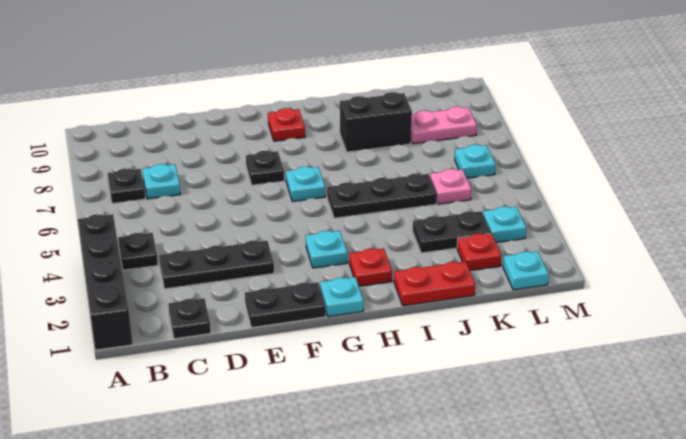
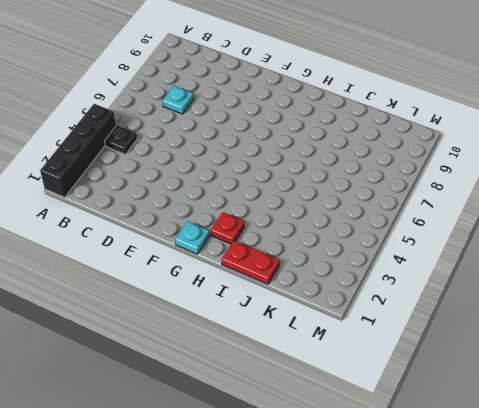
none -> black plate B7 level 1
none -> black plate C1 level 1
none -> black plate C3:E3 level 1

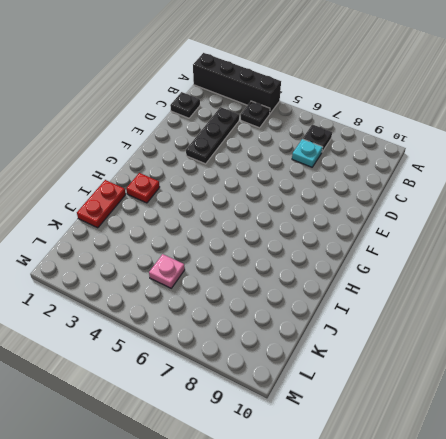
none -> black plate E1:F1 level 1
none -> black plate F7 level 1
none -> cyan plate G1 level 1

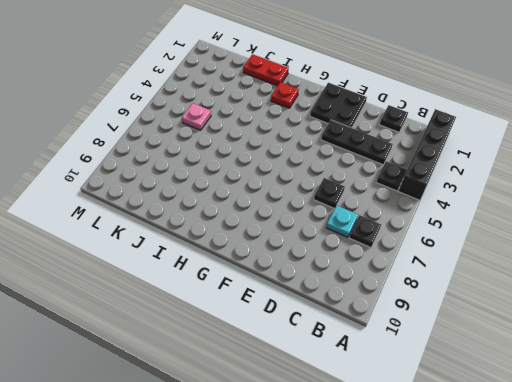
black plate D6 level 1 -> black plate F7 level 1
black plate E1:F2 level 1 -> black plate E1:F1 level 1
none -> cyan plate G1 level 1
none -> cyan plate G3 level 1
none -> cyan plate G6 level 1

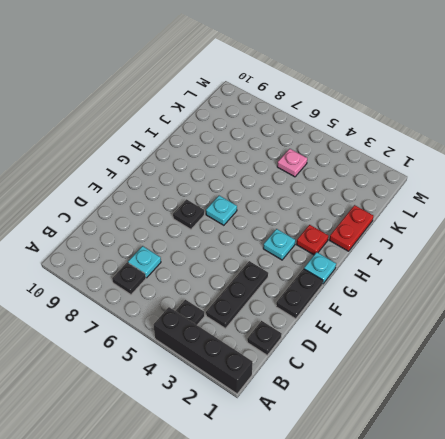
none -> red plate G9 level 1
none -> black plate H5:J5 level 1
none -> black brick I8:J8 level 1

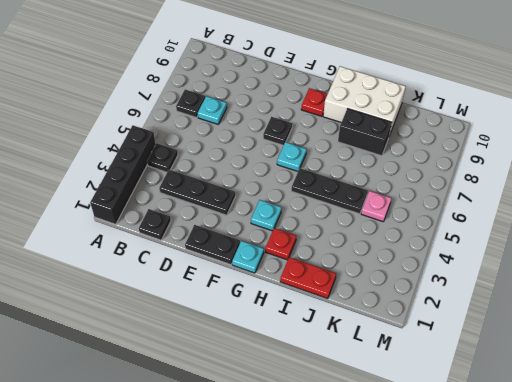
white brick H9:J10 level 1 -> none
none -> black plate J3:K3 level 1
none -> red plate K2 level 1
none -> pink plate K8:L8 level 1

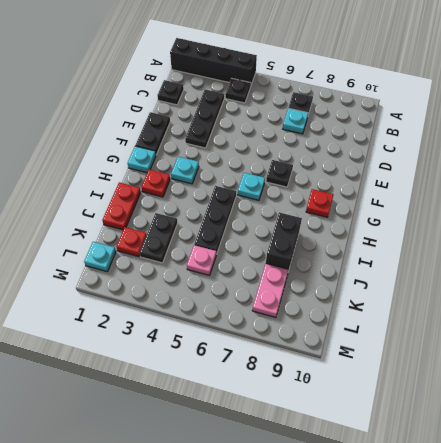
none -> cyan plate L3 level 1
none -> cyan plate L6 level 1

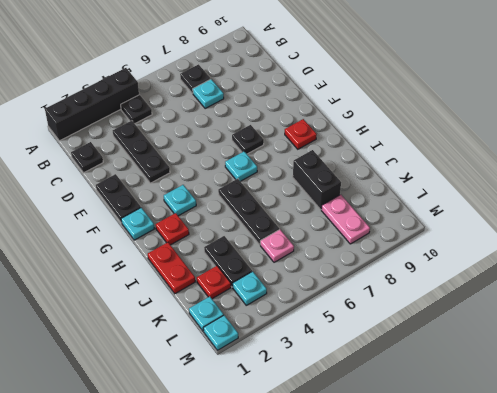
cyan plate M1 level 1 -> cyan plate L6 level 1

